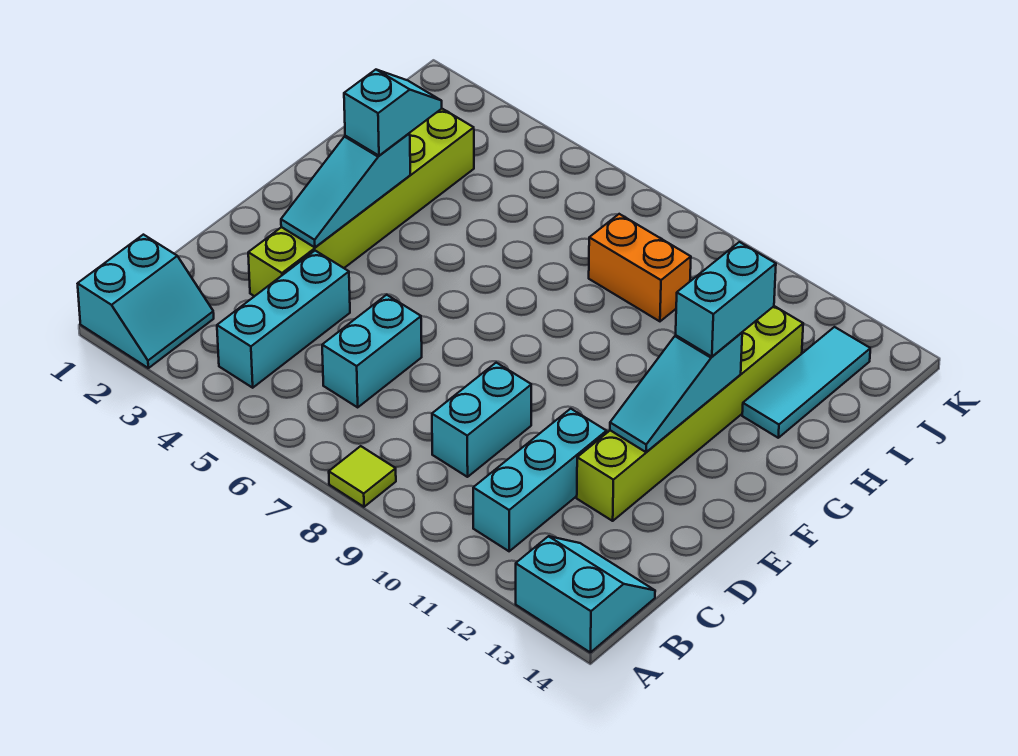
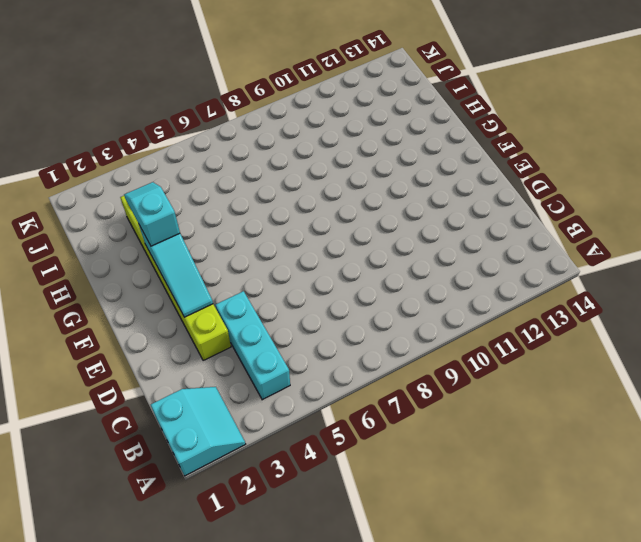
none -> lime tile A8 level 1
none -> cyan slope A13:B14 level 1 top A
none -> cyan brick B11:D11 level 1

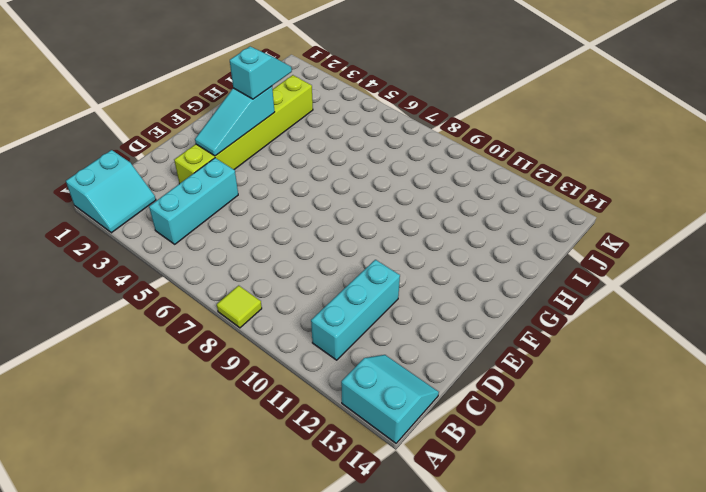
none -> cyan brick C6:D6 level 1
none -> cyan brick C9:D9 level 1
none -> lime brick D12:I12 level 1

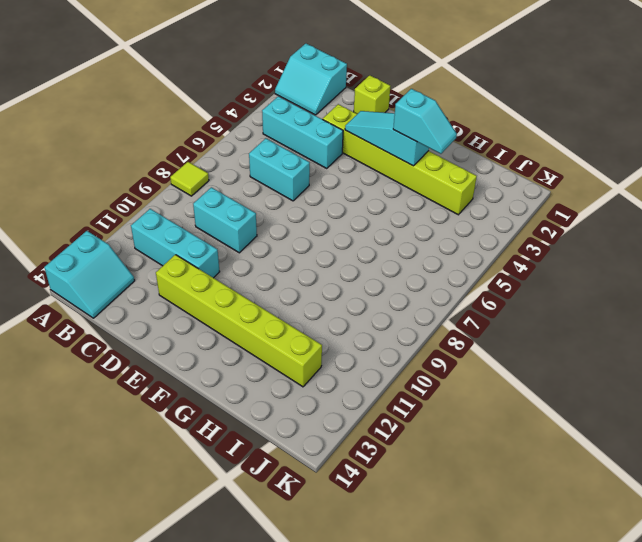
lime brick D1 level 1 -> none
none -> cyan tile H13:J13 level 1
none -> orange brick I8:I9 level 1
none -> cyan slope E12:G12 level 2 top G

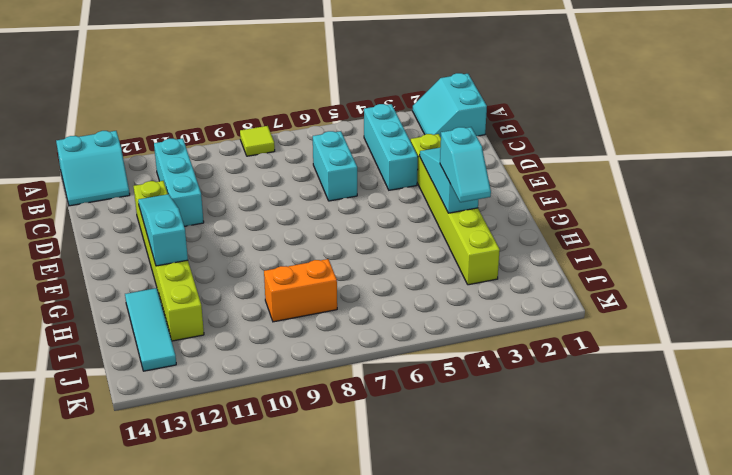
none -> cyan brick C9:D9 level 1
none -> cyan brick G12:H12 level 3

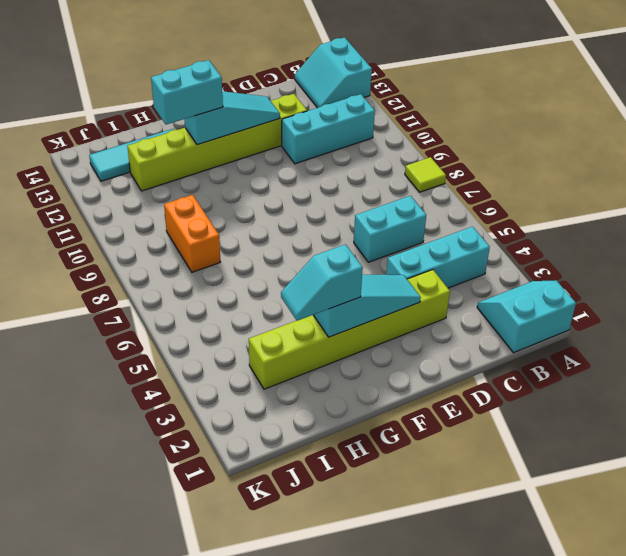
none -> cyan brick C9:D9 level 1

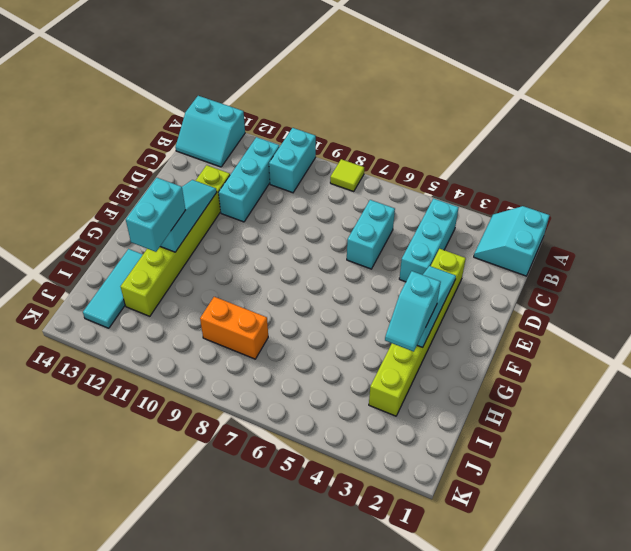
cyan brick A10:B10 level 1 -> cyan brick C9:D9 level 1

